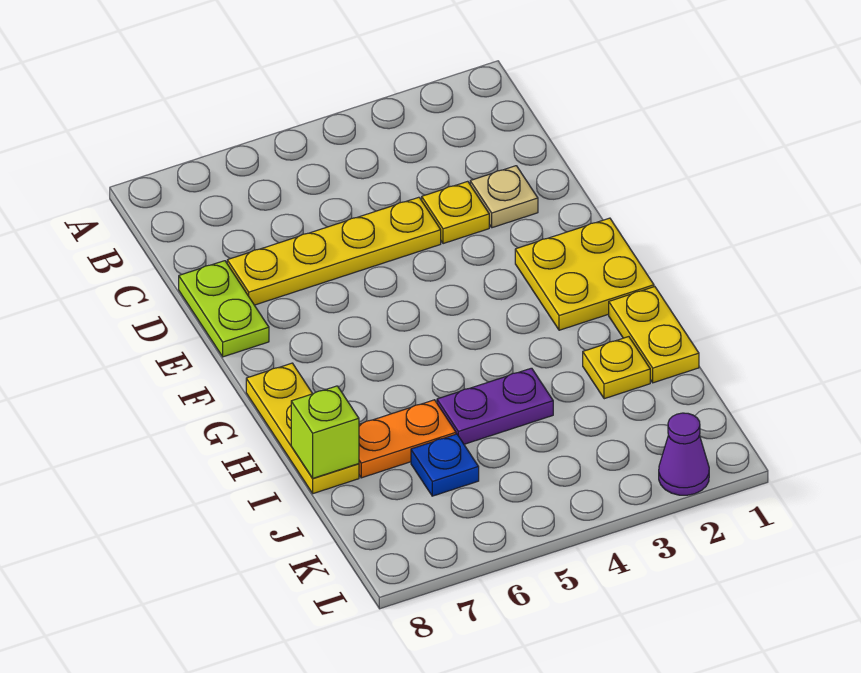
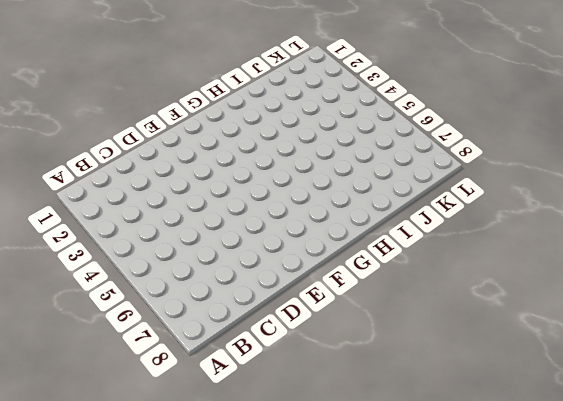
none -> tan plate D2 level 1
none -> yellow plate D3 level 1
none -> yellow plate D4:D7 level 1

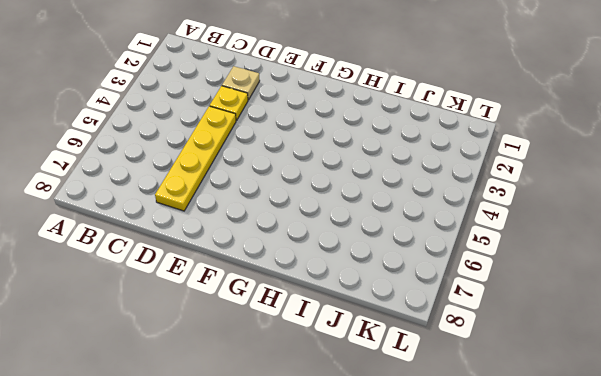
none -> lime plate D8:E8 level 1
none -> yellow plate F1:G2 level 1
none -> yellow plate G8:I8 level 1

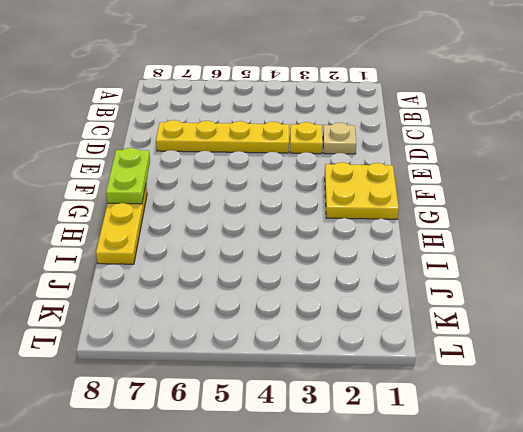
lime plate F8:G8 level 2 -> lime plate D8:E8 level 1
none -> yellow plate H1:I1 level 1
none -> yellow plate I2 level 1
none -> purple plate I4:I5 level 1

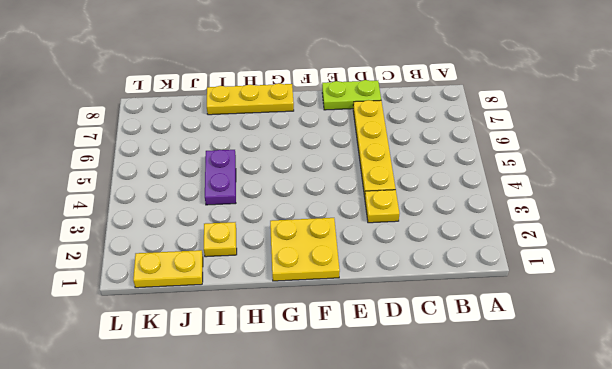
yellow plate J1:K1 level 1 -> yellow plate H1:I1 level 1
none -> tan plate D2 level 1
none -> orange plate I6:I7 level 1
none -> blue plate J6 level 1

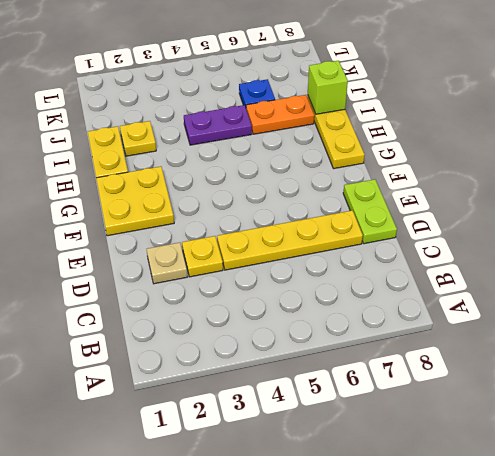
none -> purple cone L2 level 1

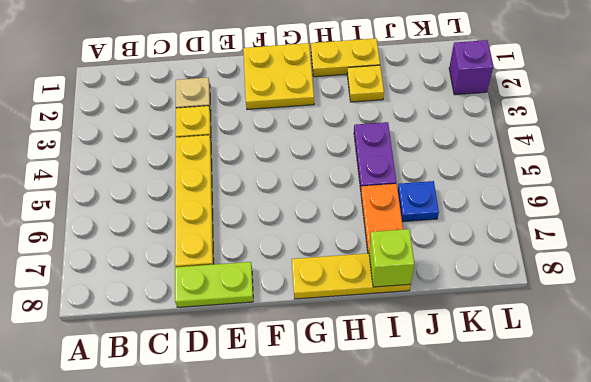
purple brick L2 level 1 -> purple cone L2 level 1

